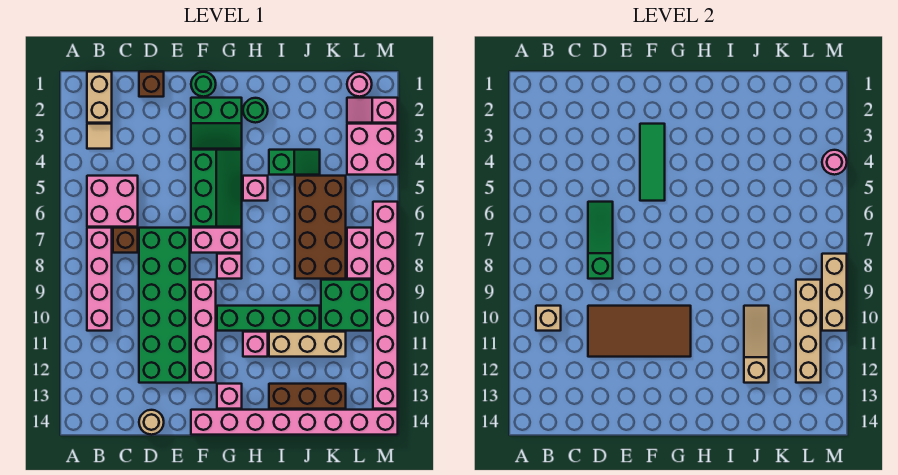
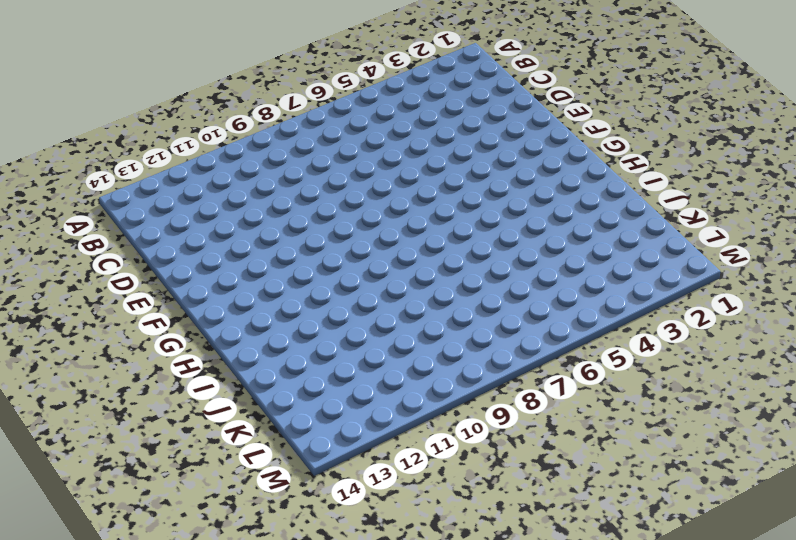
none -> tan brick B1:B2 level 1
none -> tan tile B3 level 1
none -> pink brick B5:C6 level 1
none -> pink brick B7:B10 level 1

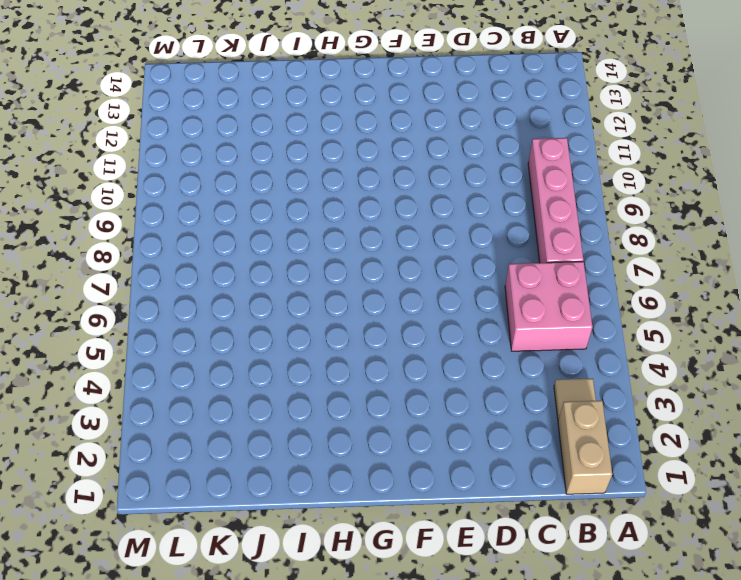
none -> brown brick C7 level 1
none -> brown brick D1 level 1
none -> green brick D7:E12 level 1
none -> tan round brick D14 level 1

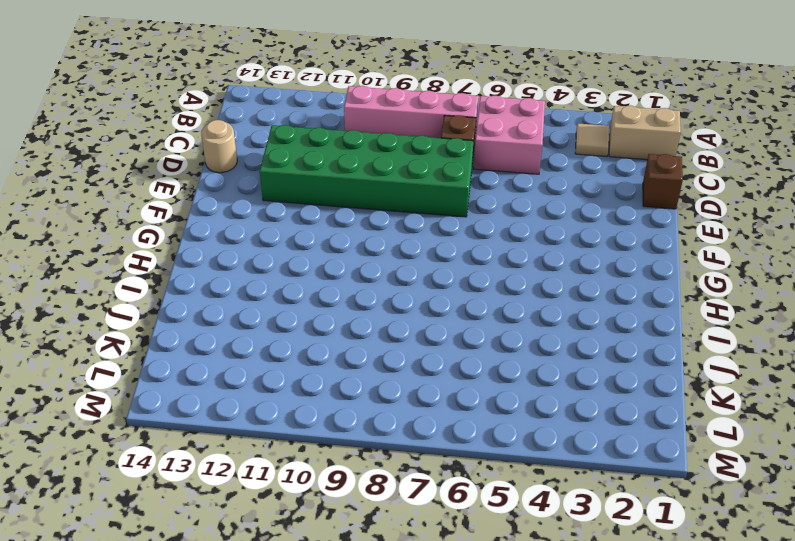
none -> green round brick F1 level 1
none -> green slope F2:G3 level 1 top 2
none -> green slope F4:G6 level 1 top F
none -> pink brick F7:G7 level 1

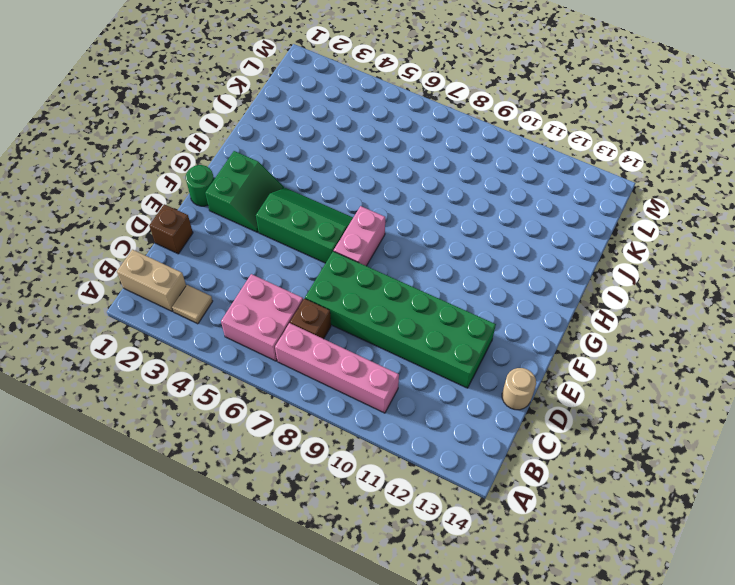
none -> pink brick F9:F12 level 1
none -> pink brick F14:M14 level 1
none -> pink brick G8 level 1
none -> green brick G10:J10 level 1

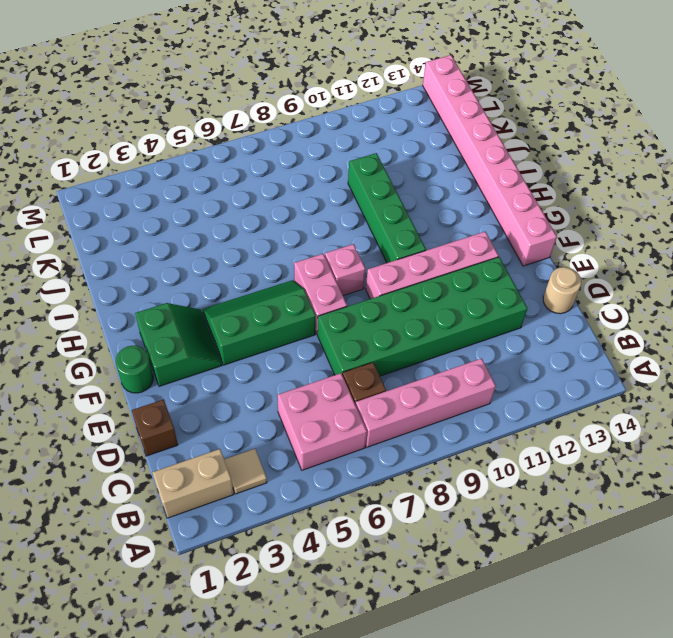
none -> pink brick G13 level 1
none -> green round brick H2 level 1
none -> pink brick H5 level 1
none -> pink brick H11 level 1

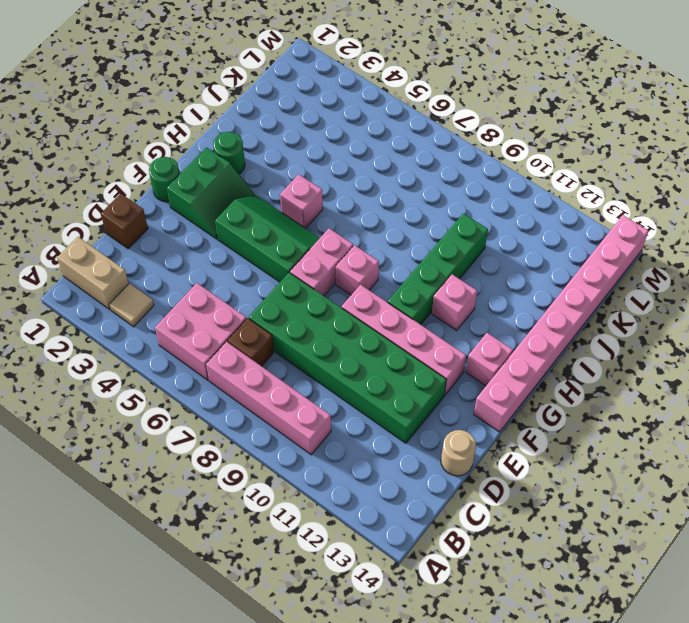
none -> green slope I4:J4 level 1 top I
none -> tan brick I11:K11 level 1
none -> brown brick I13:K13 level 1
none -> brown brick J5:K8 level 1

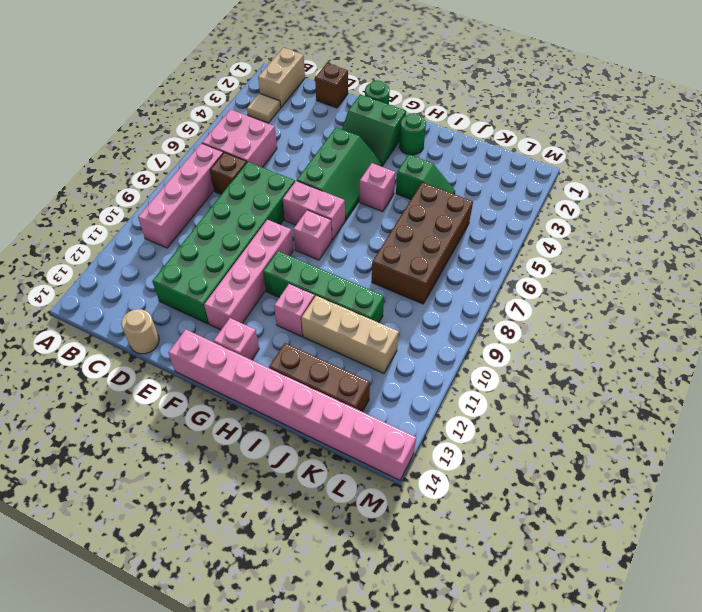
none -> green brick K9:L10 level 1
none -> pink round brick L1 level 1
none -> pink slope L2:M2 level 1 top M
none -> pink brick L3:M4 level 1

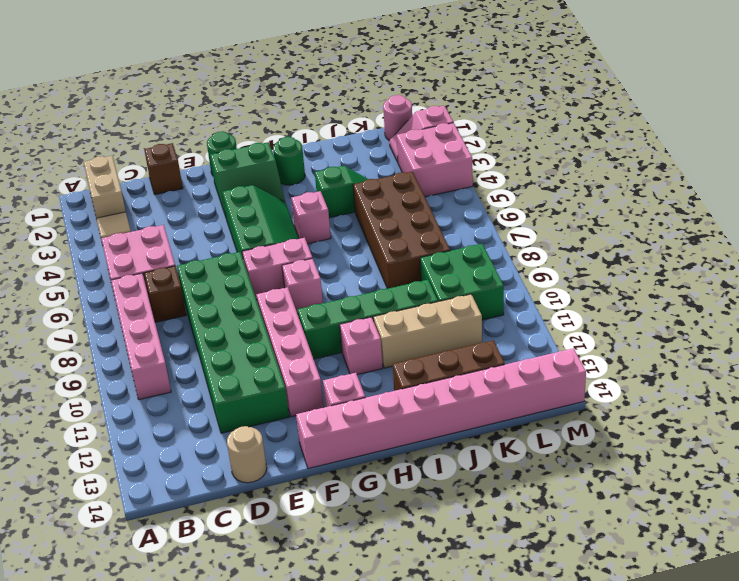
none -> pink brick L7:L8 level 1
none -> pink brick M6:M13 level 1
none -> tan brick B10 level 2
none -> green slope D6:D8 level 2 top 8

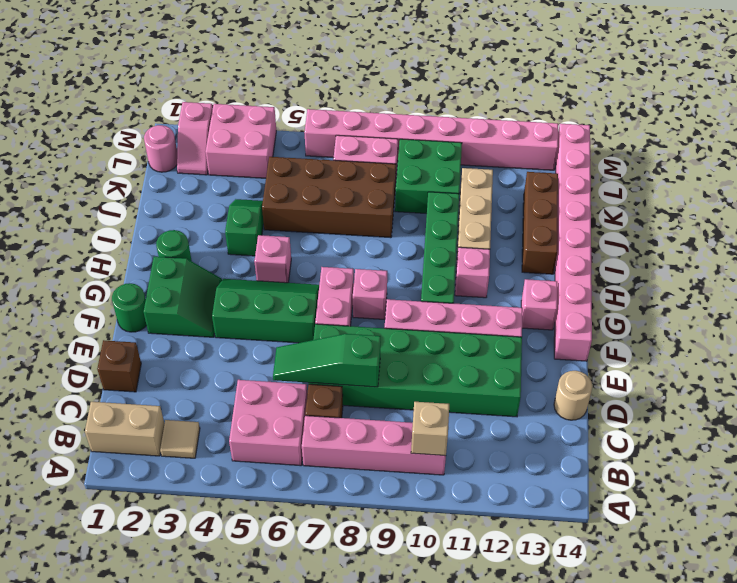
none -> brown tile D10:G11 level 2
none -> green tile F3:F5 level 2
none -> tan slope J10:J12 level 2 top 12
none -> tan brick L9:L12 level 2

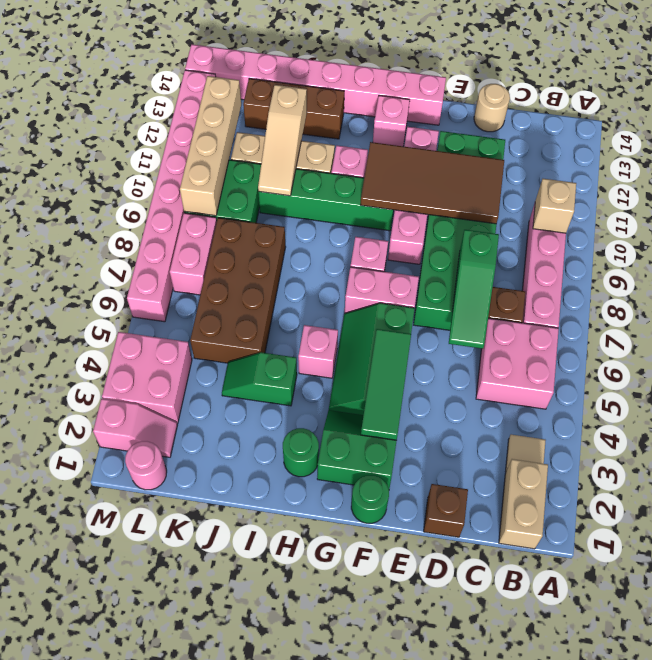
none -> pink round brick M4 level 2
none -> tan brick M8:M10 level 2

